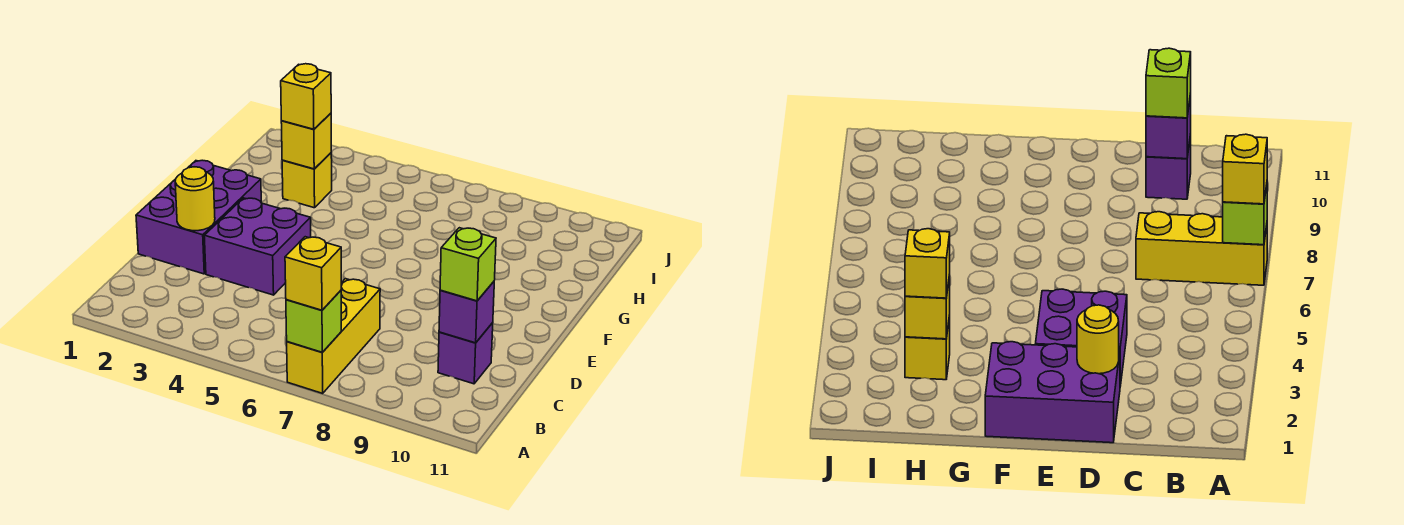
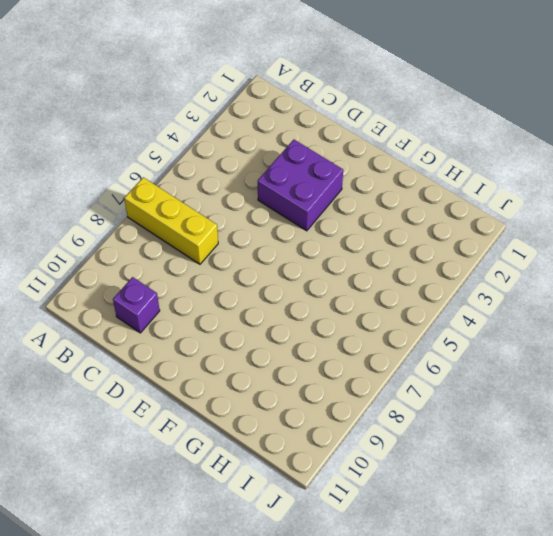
none -> purple brick D1:F2 level 1
none -> yellow brick H3 level 1
none -> lime brick A7 level 2

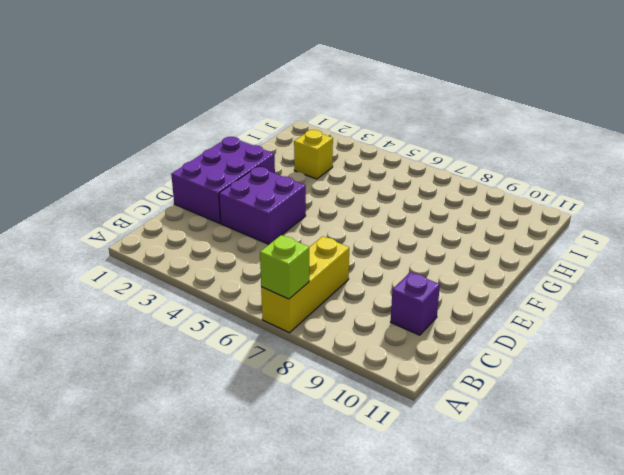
none -> purple brick C10 level 2
none -> yellow round brick D2 level 2
none -> yellow brick H3 level 2

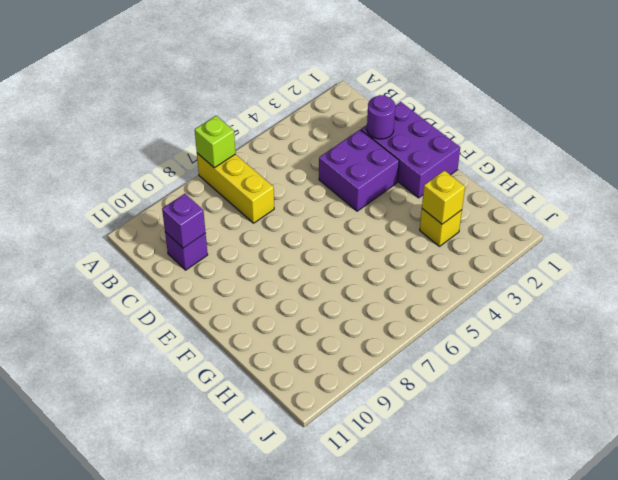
purple round brick D2 level 2 -> yellow round brick D2 level 2
none -> yellow brick A7 level 3
none -> lime brick C10 level 3
none -> yellow brick H3 level 3

